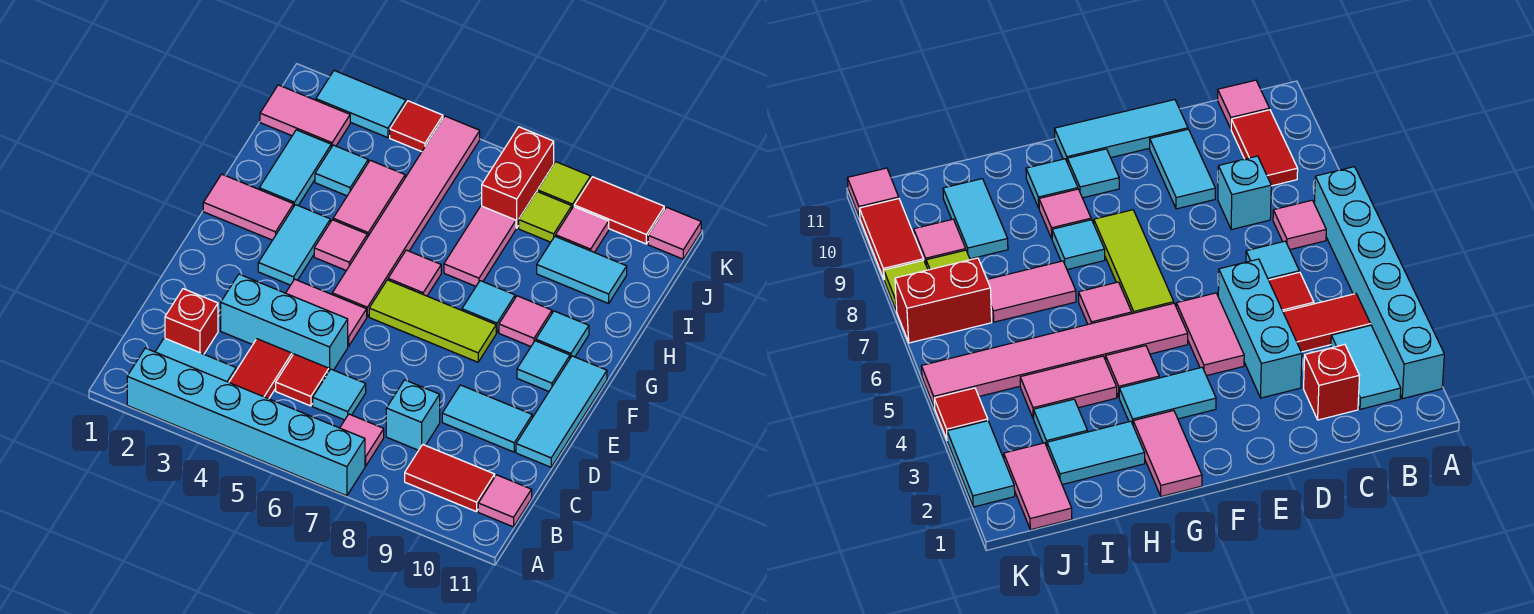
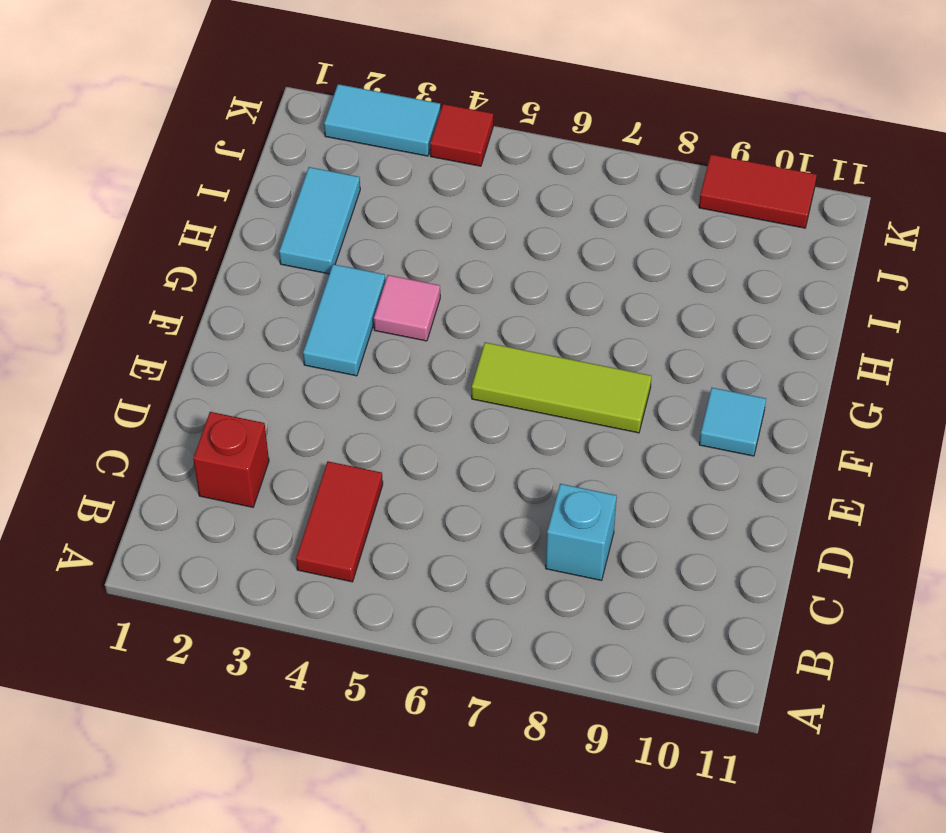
none -> cyan brick A2:A7 level 1
none -> cyan tile B2:B3 level 1
none -> pink tile B7 level 1
none -> red tile B9:B10 level 1

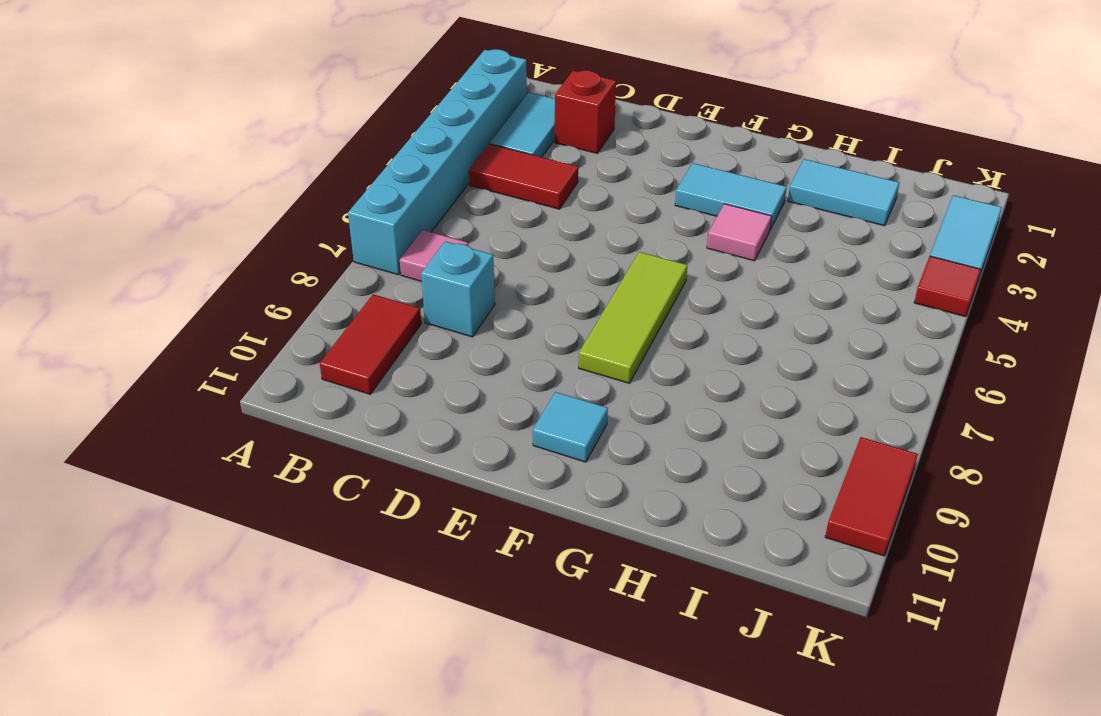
none -> pink tile B11 level 1
none -> red tile C5 level 1
none -> cyan tile C6 level 1
none -> cyan brick D3:D5 level 1

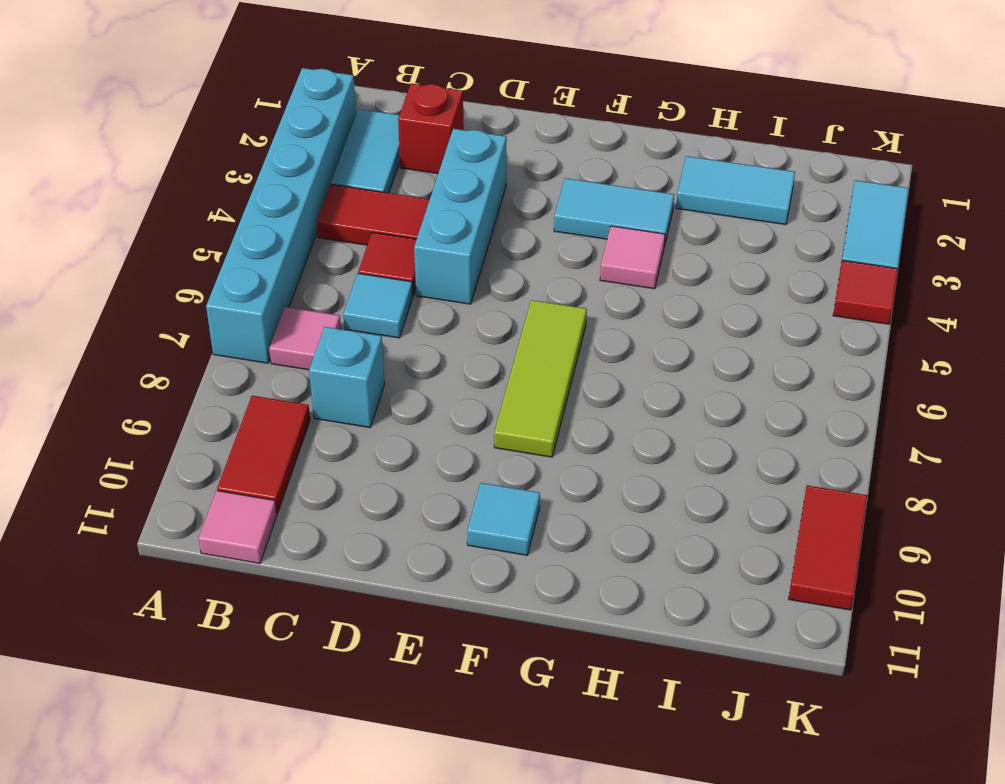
none -> cyan tile D9:D10 level 1
none -> cyan tile D11:F11 level 1
none -> pink tile E4:E5 level 1
none -> pink tile F5:K5 level 1

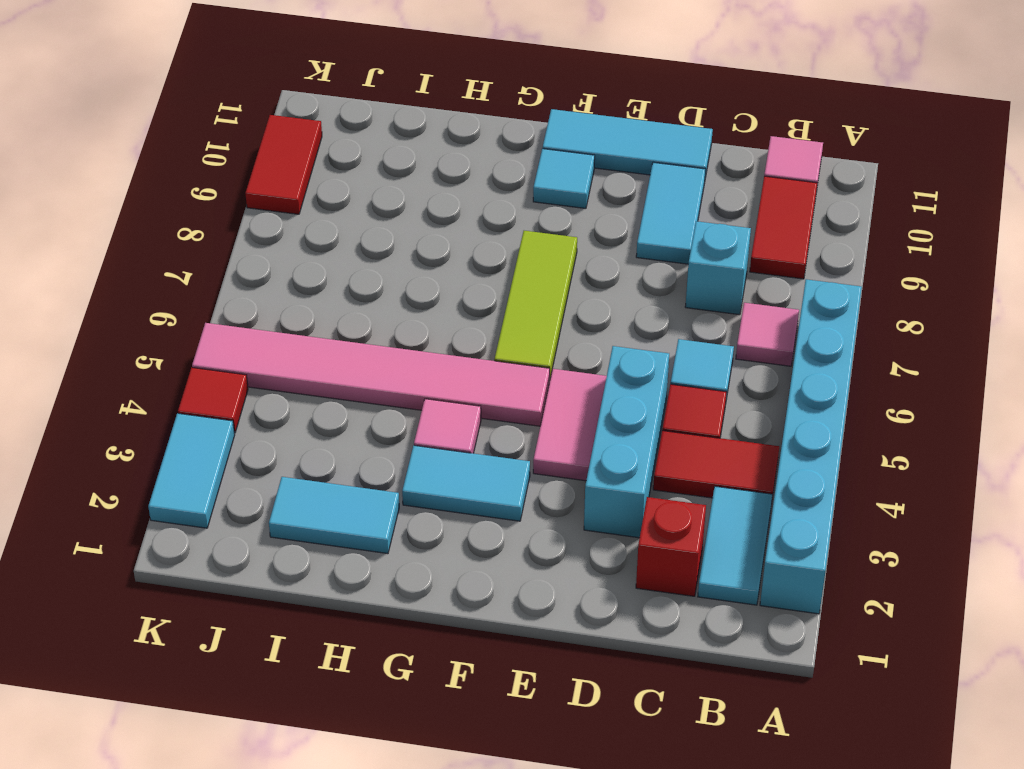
none -> pink tile G1:G2 level 1
none -> pink tile G6 level 1
none -> cyan tile G8 level 1
none -> pink tile G9 level 1

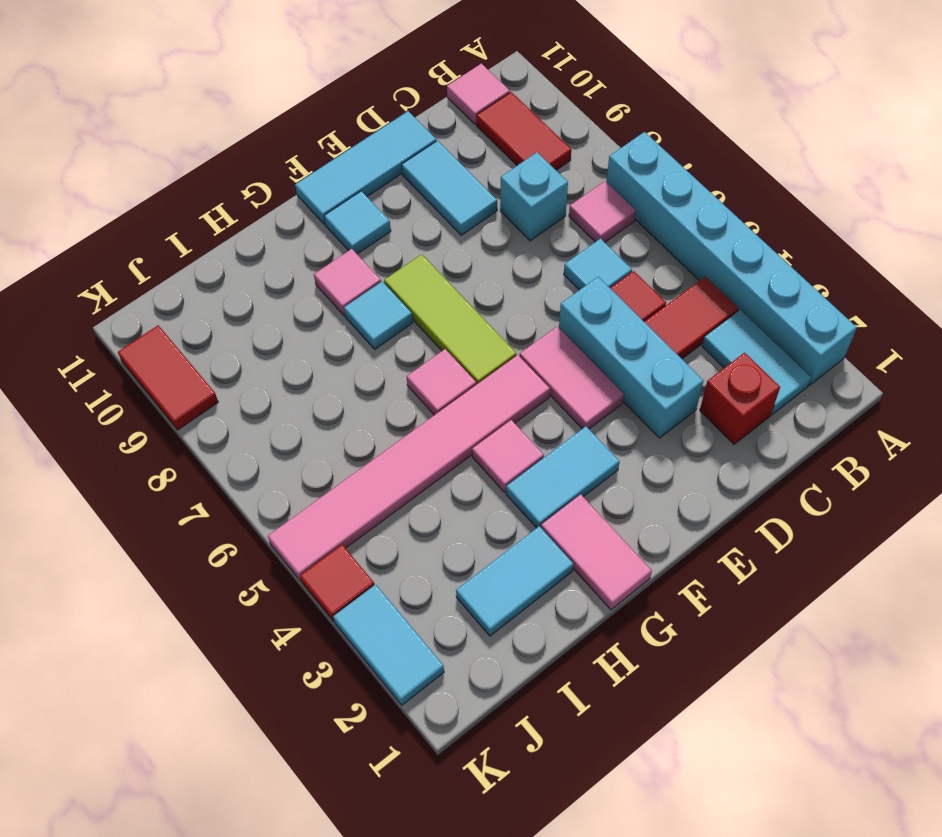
none -> cyan tile G10 level 1
none -> pink tile H4:I4 level 1
none -> pink tile H7:I7 level 1
none -> cyan tile I3 level 1

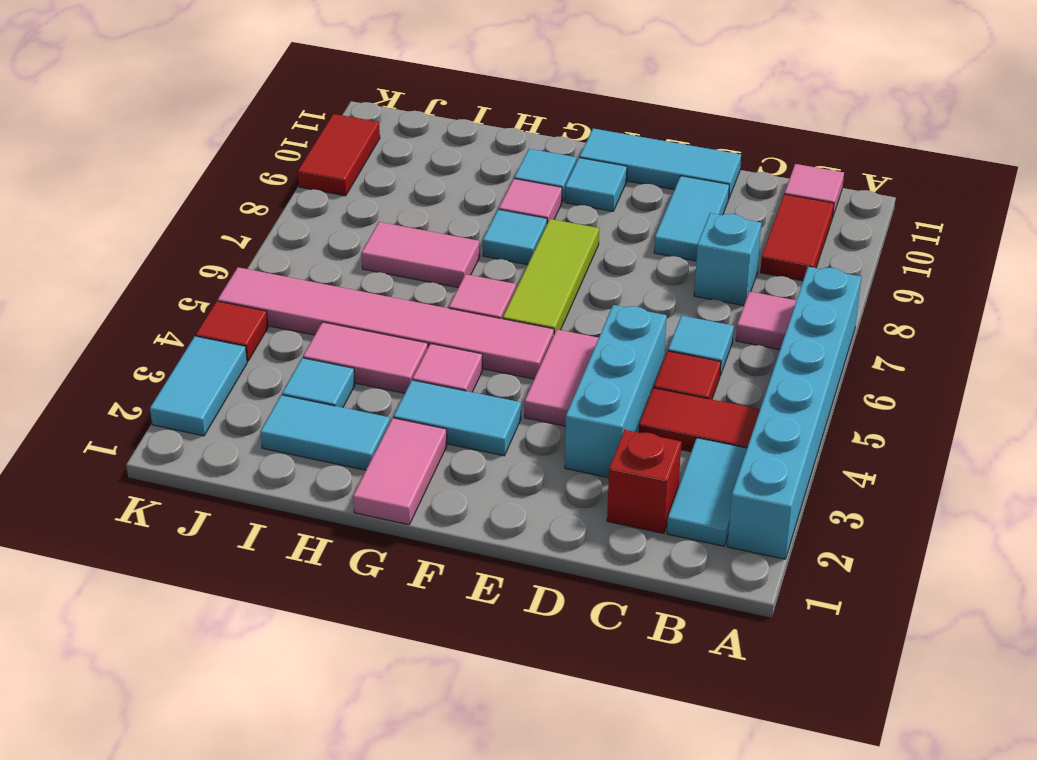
none -> cyan tile I9:I10 level 1
none -> pink tile J1:J2 level 1
none -> red brick J7:K7 level 1
none -> lime tile J8 level 1

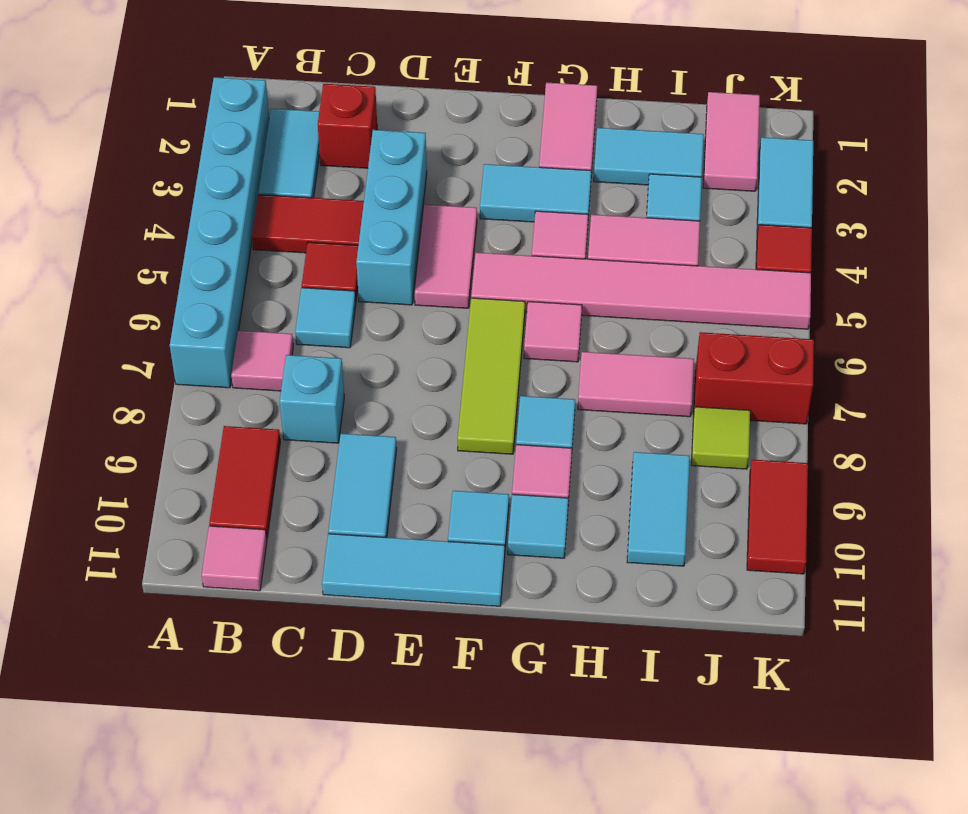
none -> pink tile J9 level 1
none -> lime tile K8 level 1
none -> pink tile K11 level 1

